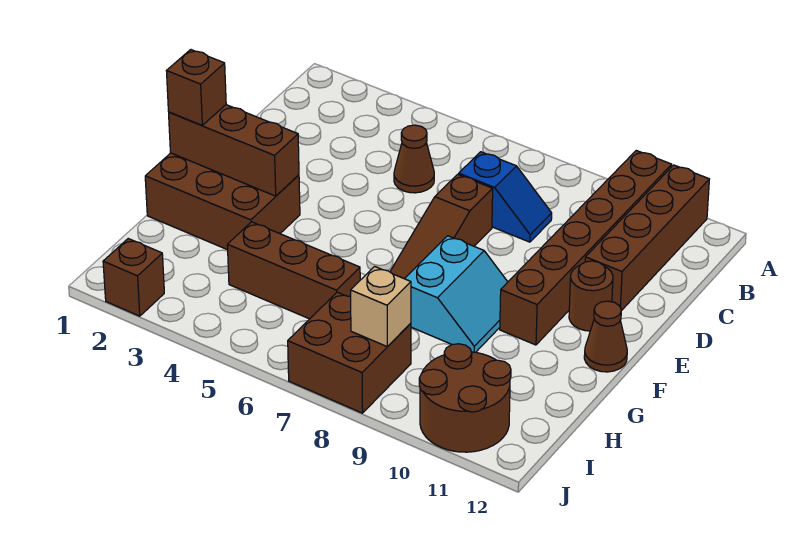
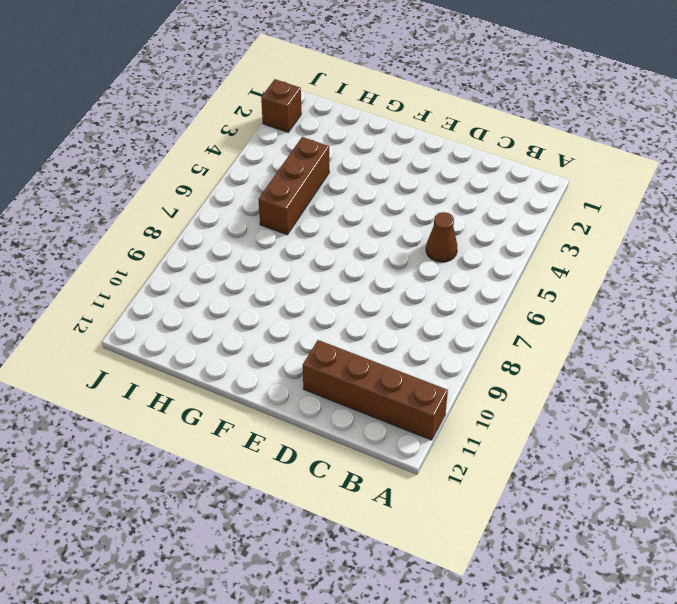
none -> brown brick A10:F10 level 1
none -> blue slope C7:C8 level 1 top 7
none -> brown slope D7:F7 level 1 top D

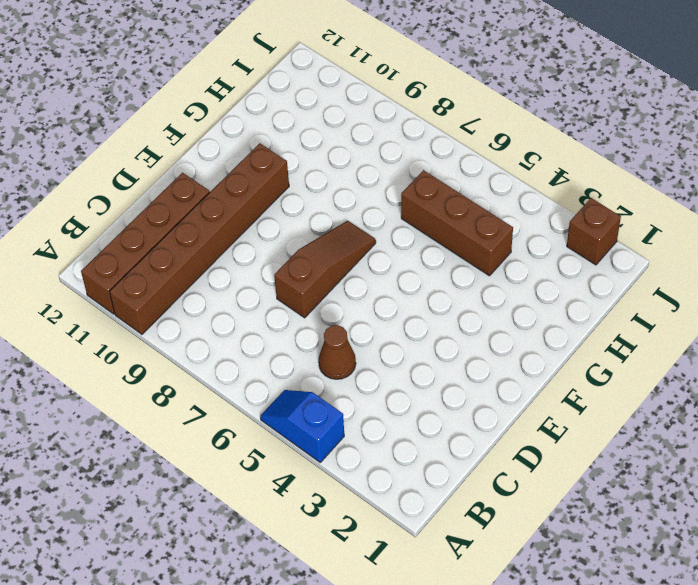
blue slope A4:A5 level 1 top 4 -> blue slope C7:C8 level 1 top 7
none -> brown round brick E11 level 1
none -> brown brick F1:G3 level 1
none -> cyan slope F8:G9 level 1 top 8

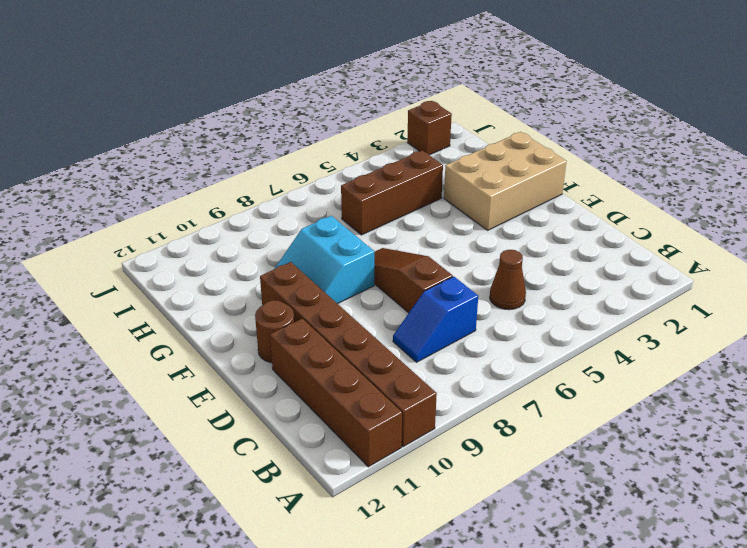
tan brick F1:G3 level 1 -> brown brick F1:G3 level 1
none -> brown cone F12 level 1
none -> brown brick I7:J8 level 1
none -> brown round brick I10:J11 level 1

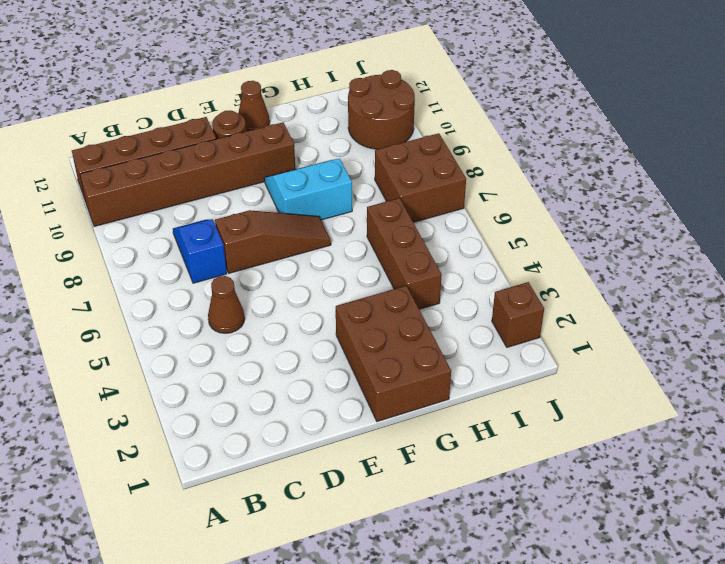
none -> brown brick F1:F3 level 2
none -> tan brick I8 level 2
none -> brown brick F1 level 3

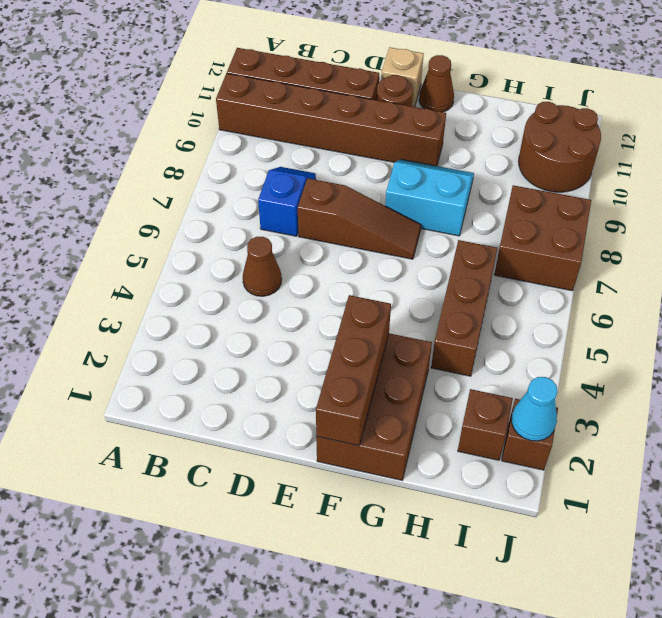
tan brick E12 level 1 -> tan brick I8 level 2
brown brick I2 level 1 -> brown brick F1 level 3
cyan cone J2 level 2 -> none

